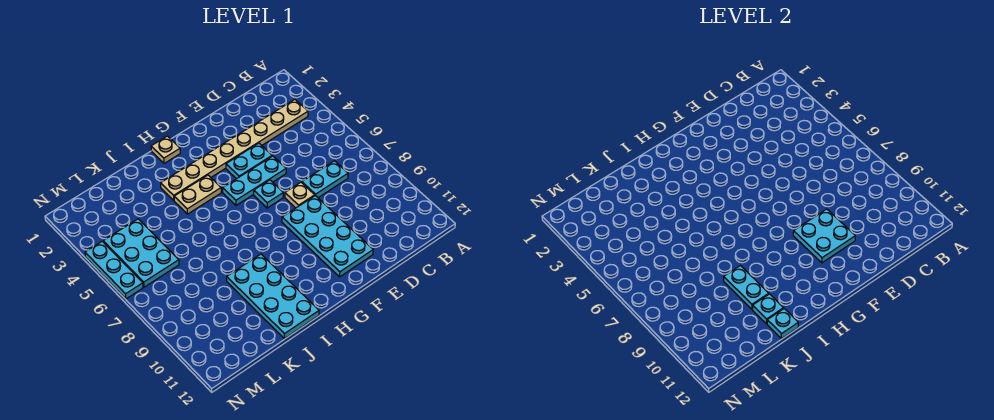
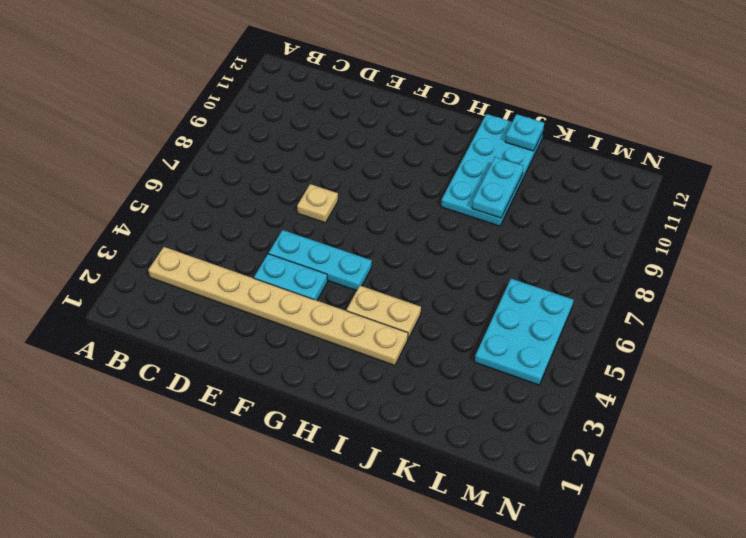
none -> cyan plate C7:D7 level 1
none -> cyan plate E8:F11 level 1
none -> cyan plate F6 level 1

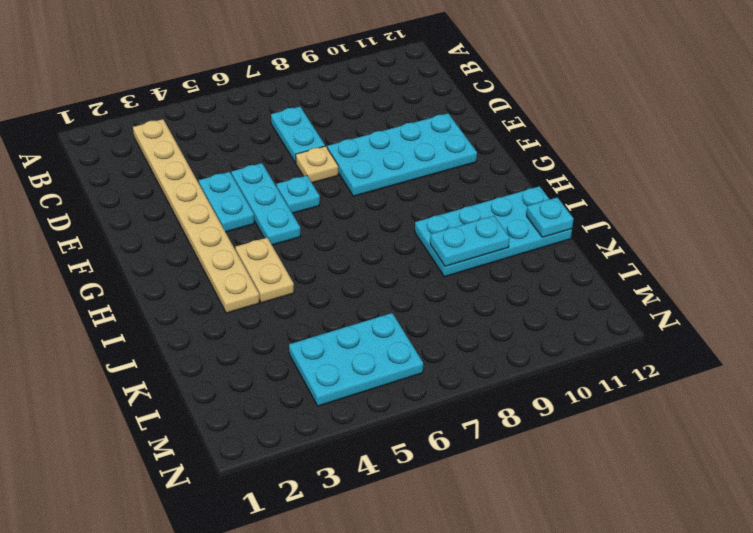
none -> tan plate H1 level 1
none -> cyan plate N4:N6 level 1
none -> cyan plate E9:F10 level 2

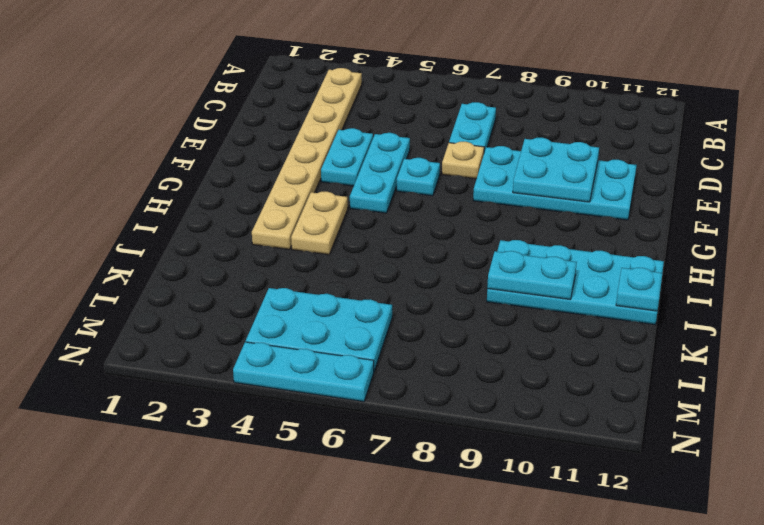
none -> tan plate H1 level 1
none -> cyan plate J11 level 2

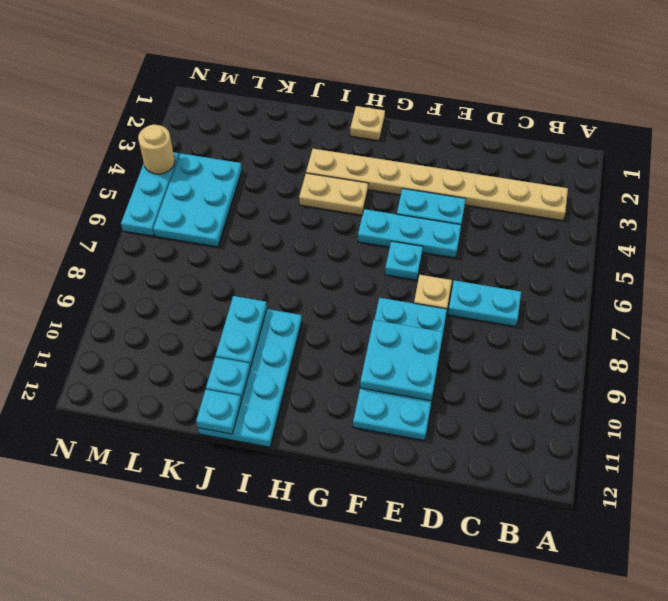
tan round brick N4 level 2 -> none

